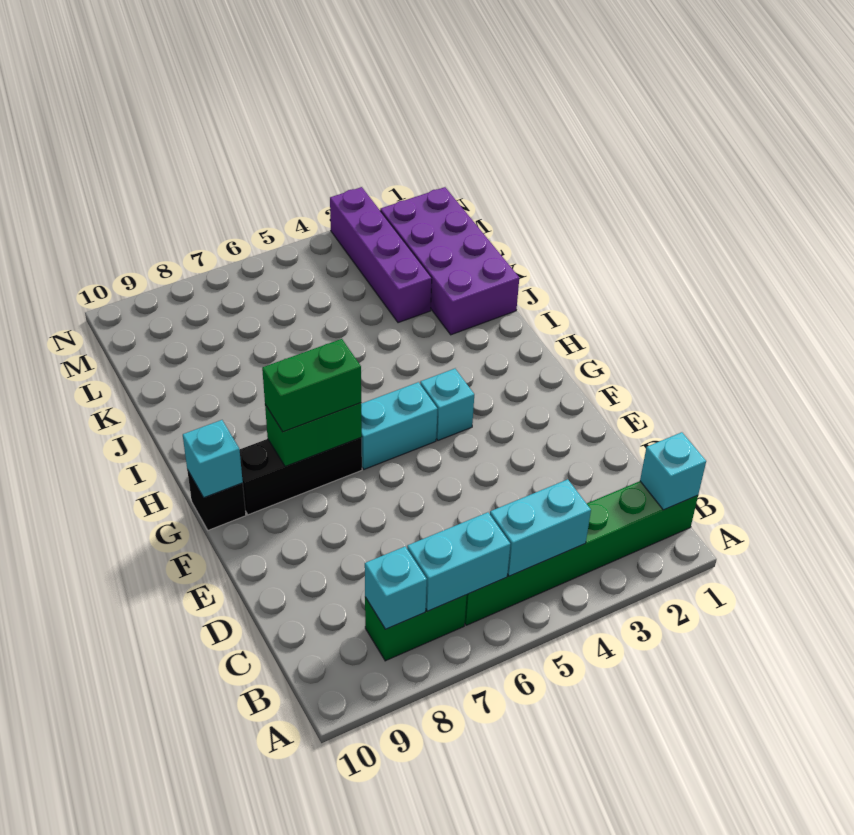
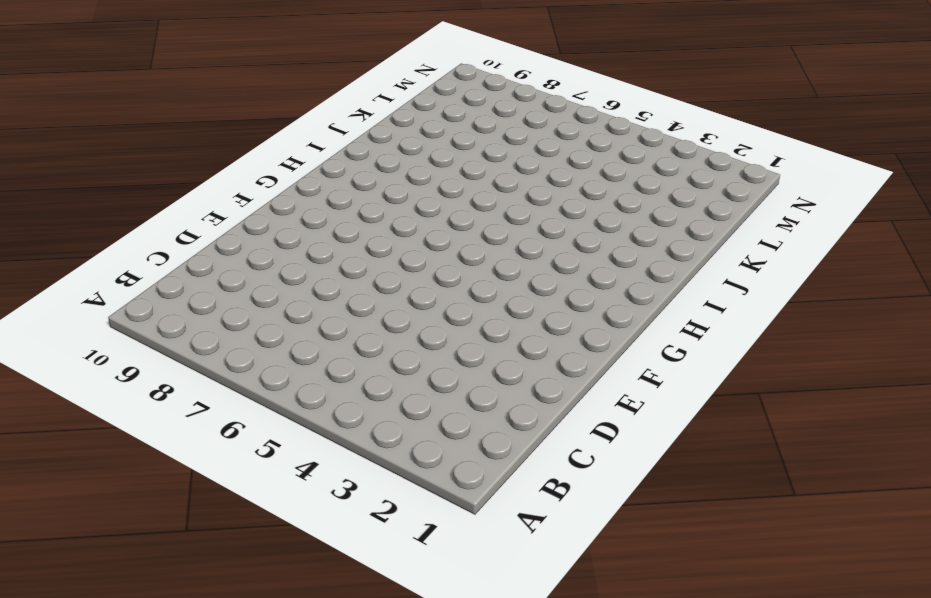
none -> green brick B1:B6 level 1
none -> green brick B7:B8 level 1
none -> cyan brick G4 level 1

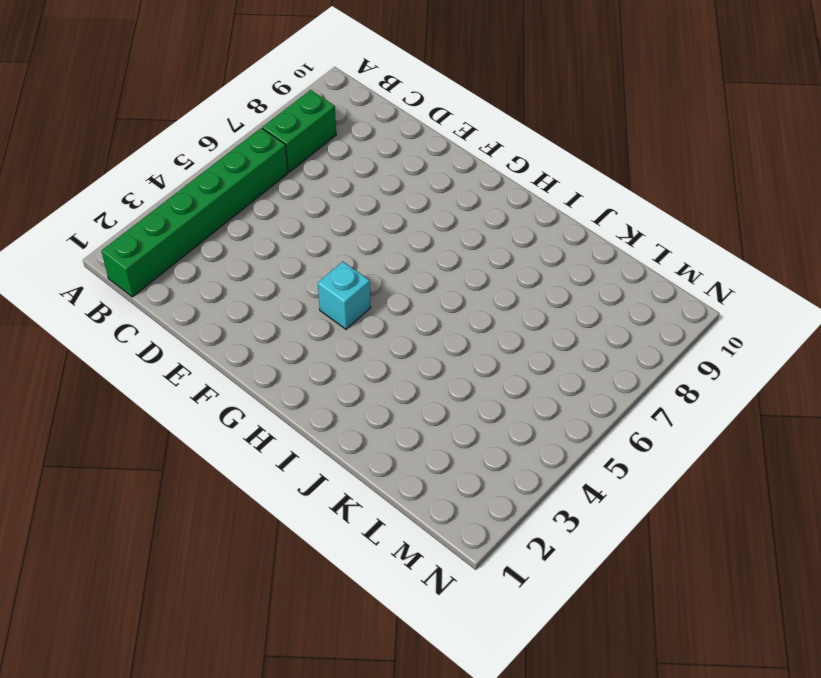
none -> cyan brick G5:G6 level 1
none -> black brick G7:G9 level 1
none -> black brick G10 level 1

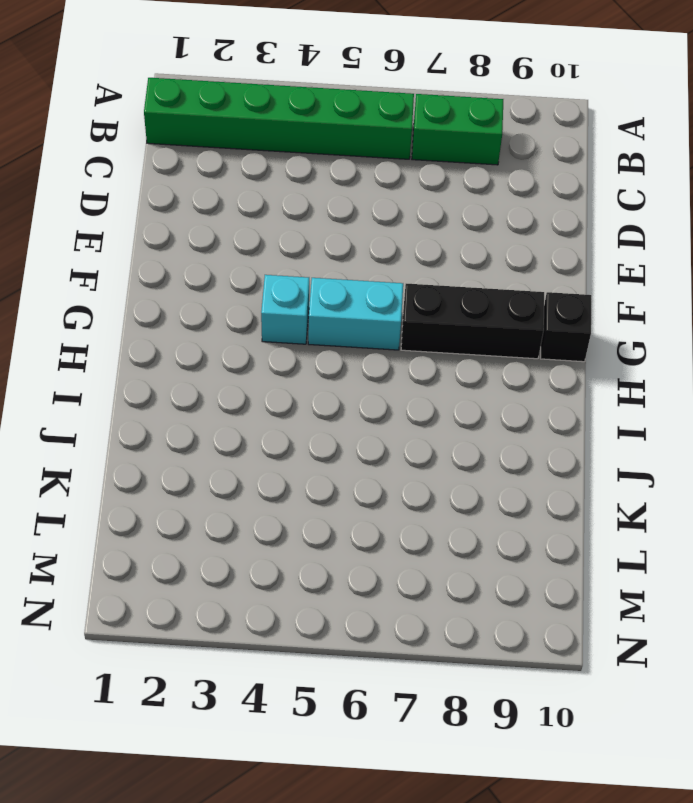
none -> purple brick J1:M2 level 1
none -> purple brick K3:N3 level 1
none -> cyan brick B1 level 2

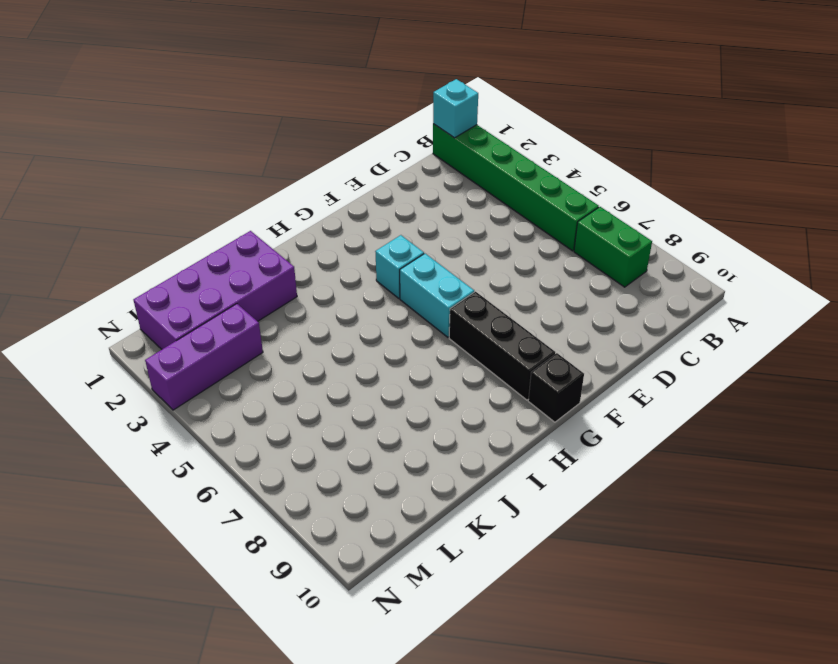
purple brick L3:N3 level 1 -> purple brick K3:N3 level 1
none -> cyan brick B4:B5 level 2
none -> cyan brick B6:B7 level 2
none -> cyan brick B8 level 2

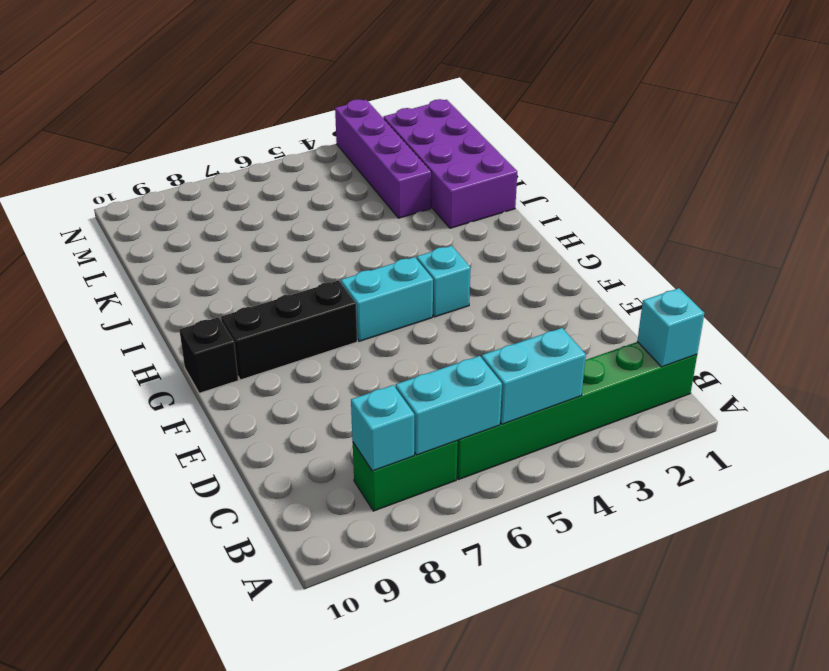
none -> green brick G7:G8 level 2
none -> cyan brick G10 level 2
none -> green brick G7:G8 level 3

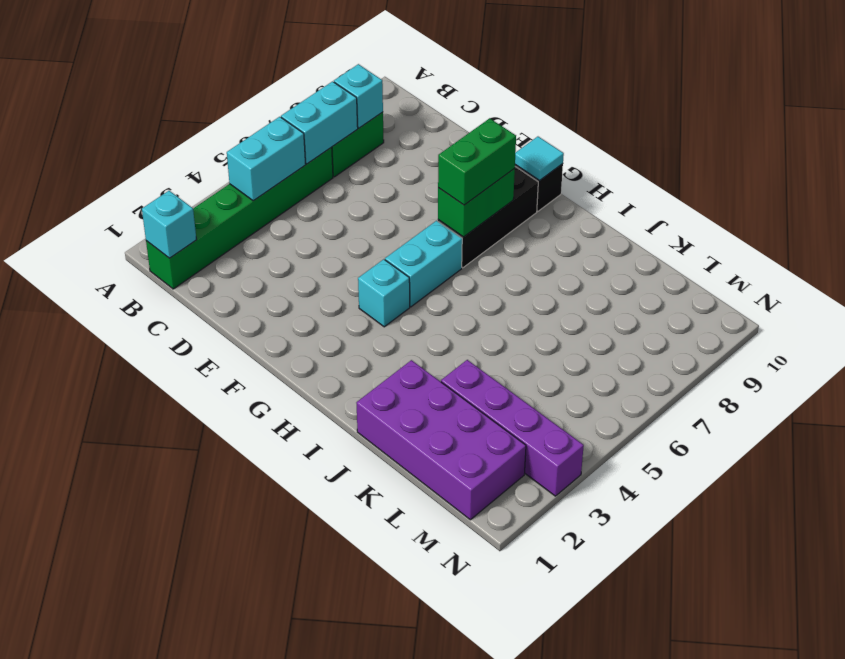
cyan tile G10 level 2 -> cyan brick G10 level 2

